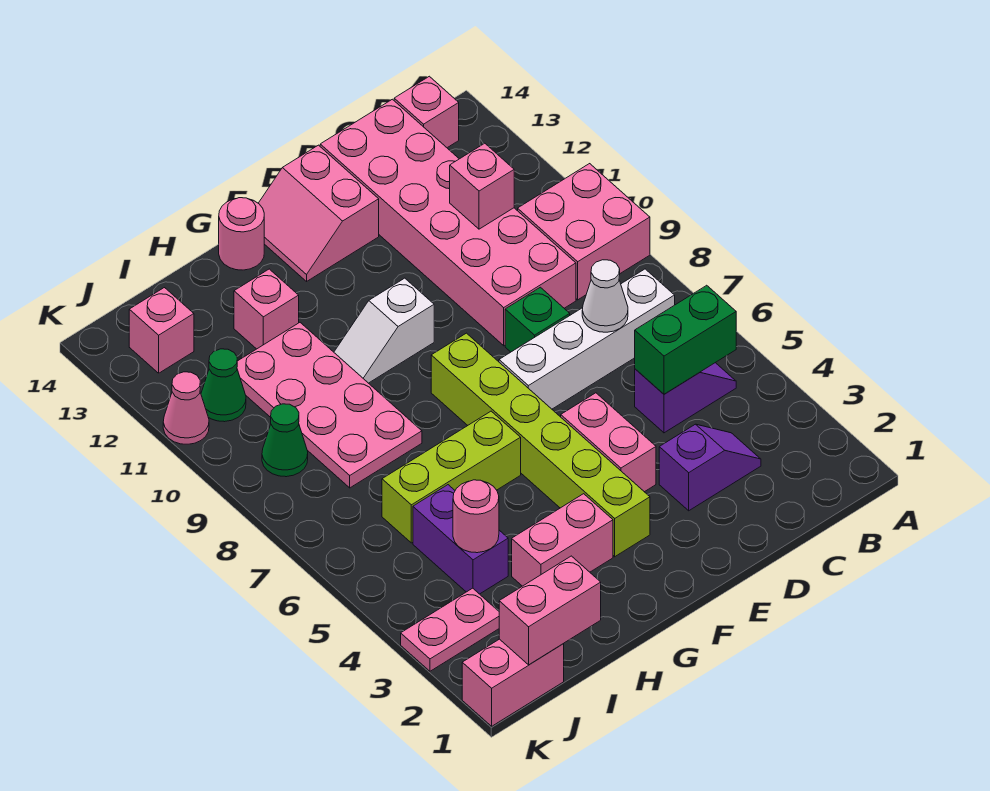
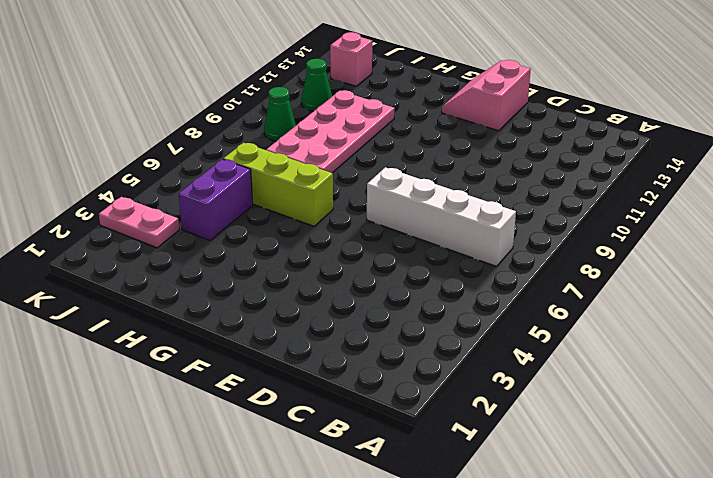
none -> pink brick A9:B10 level 1
none -> purple slope B5:C5 level 1 top C
none -> pink brick B14 level 1

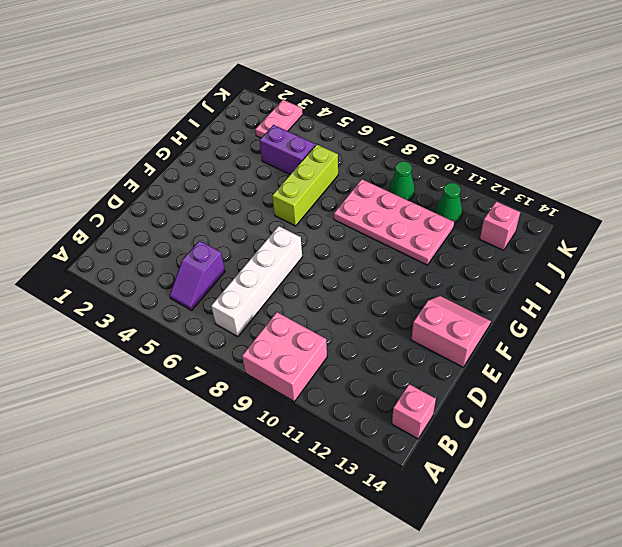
none -> purple slope C3:D3 level 1 top D
none -> pink brick C9:D14 level 1
none -> green brick D8 level 1

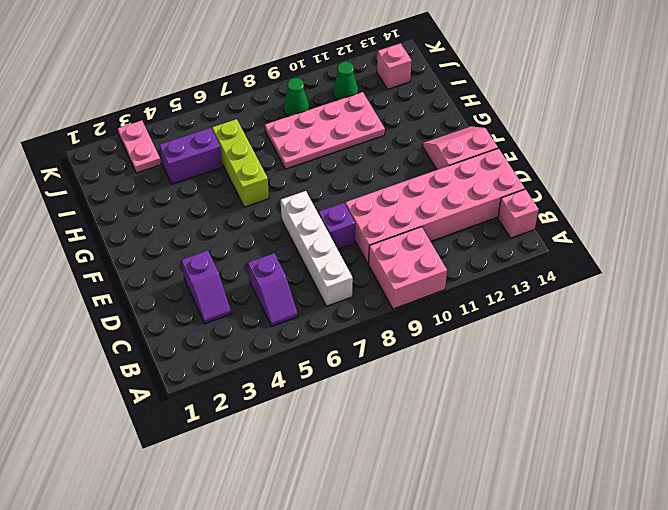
purple brick D8 level 1 -> green brick D8 level 1
none -> pink brick E4:E5 level 1
none -> lime brick F3:F8 level 1
none -> white slope F10:G10 level 1 top F

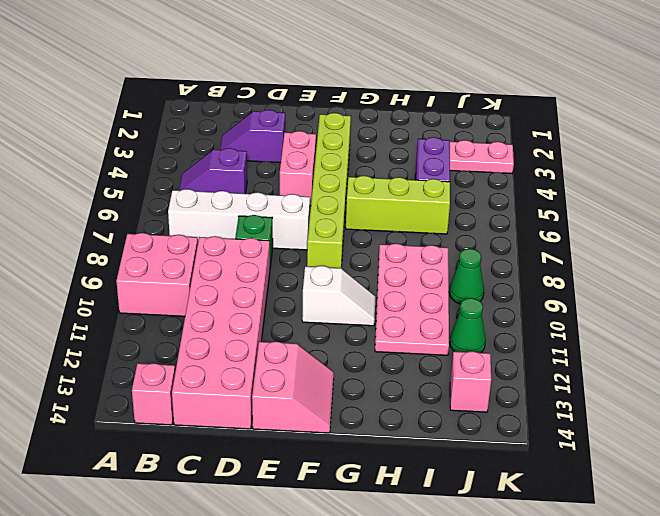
none -> pink brick G3:H3 level 1
none -> pink round brick G14 level 1
none -> pink brick H12 level 1

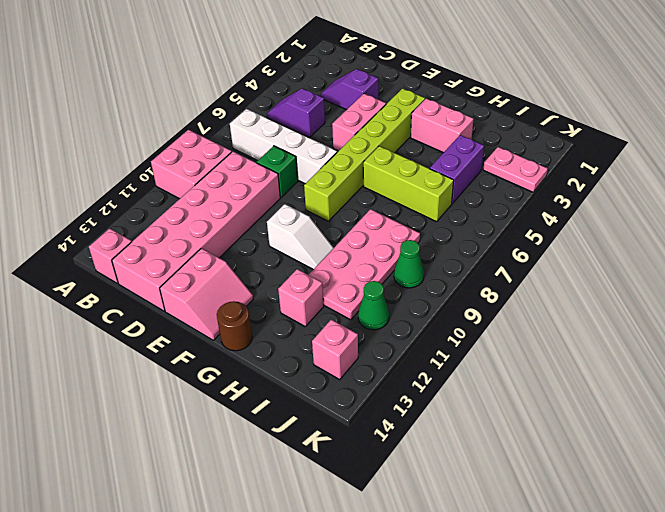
brown round brick G14 level 1 -> pink round brick G14 level 1
none -> pink brick J1:K1 level 1
none -> pink cone K11 level 1
none -> green brick B5:C5 level 2

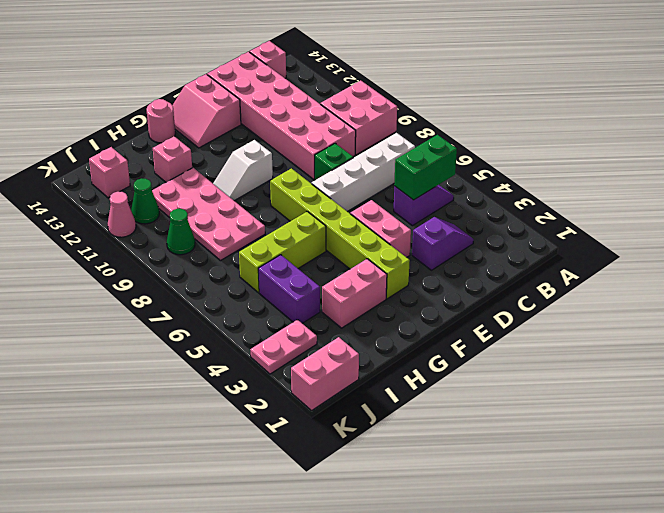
none -> white cone C7 level 2
none -> pink brick C11 level 2
none -> pink brick I1:J1 level 2

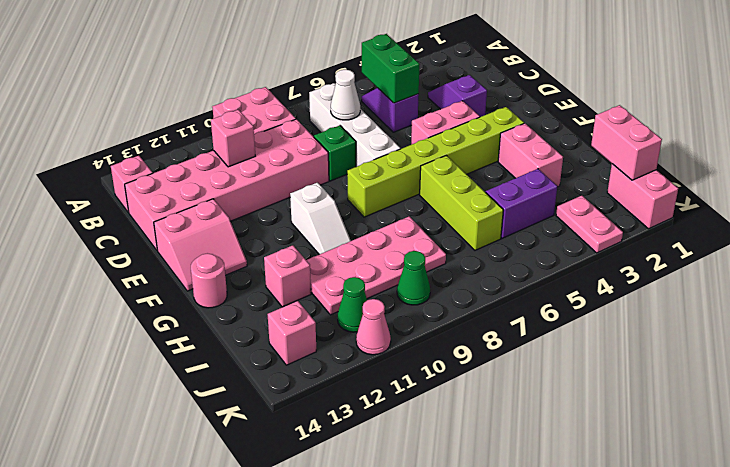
none -> pink round brick I4 level 2

